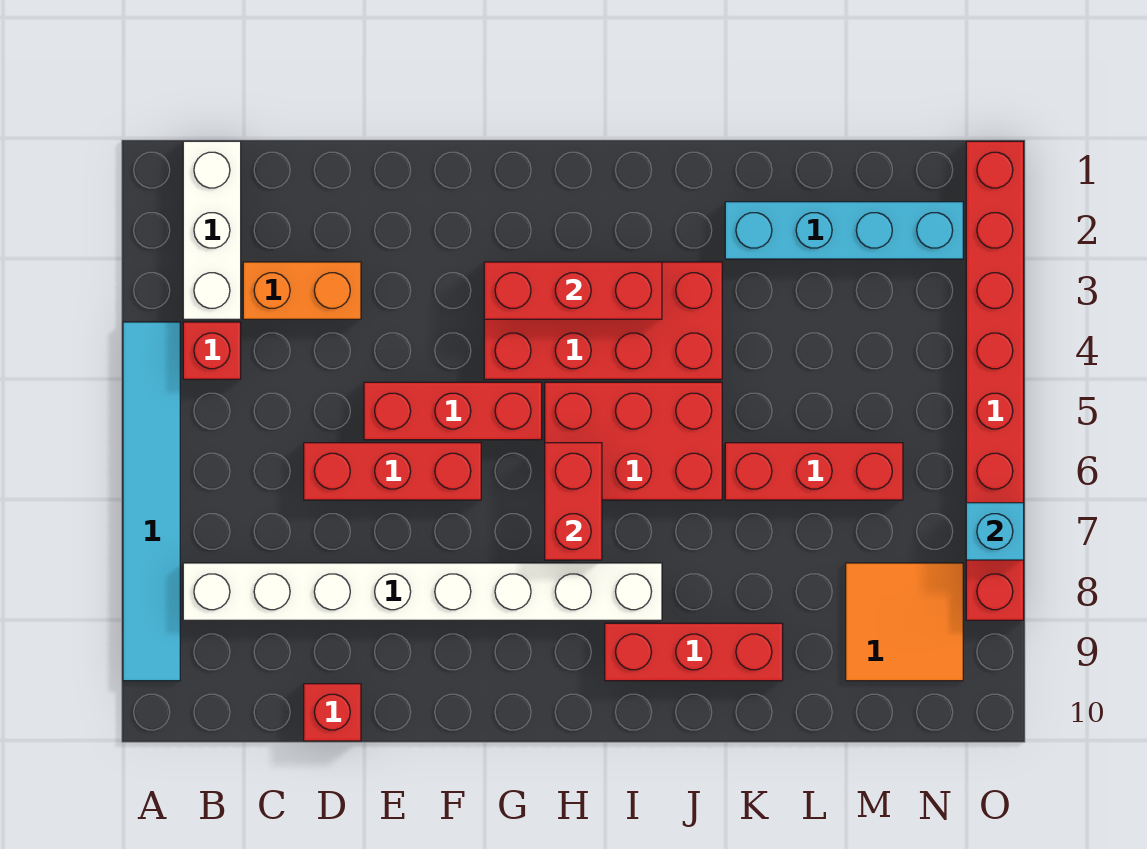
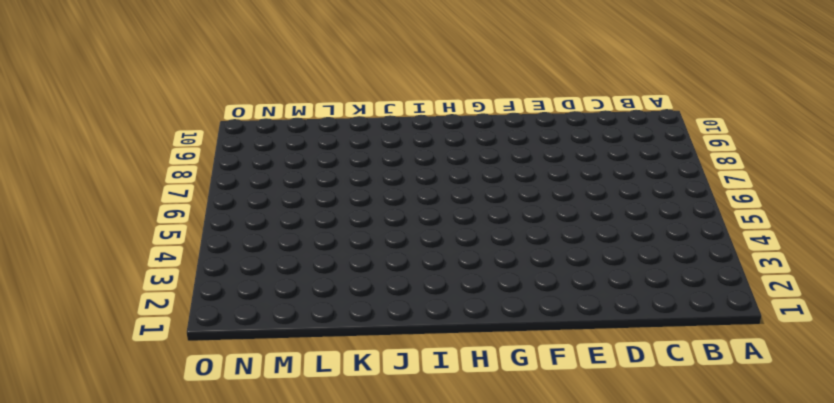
none -> cyan tile A4:A9 level 1
none -> white brick B1:B3 level 1
none -> red brick B4 level 1

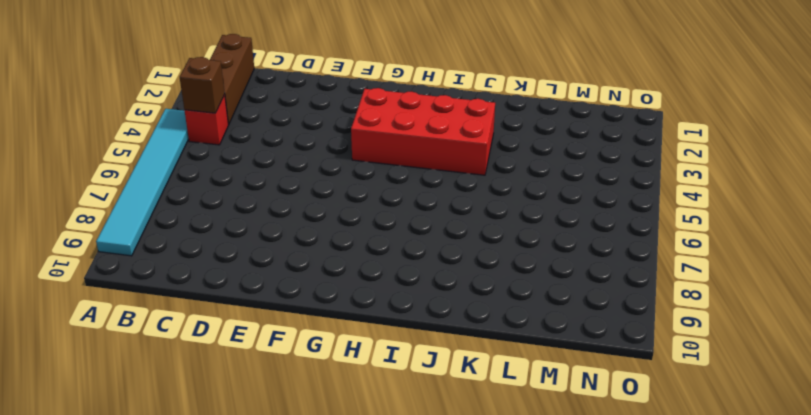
brown brick B1:B3 level 1 -> white brick B1:B3 level 1
brown brick B4 level 2 -> none
none -> white brick B8:I8 level 1
none -> orange brick C3:D3 level 1
none -> red brick D6:F6 level 1

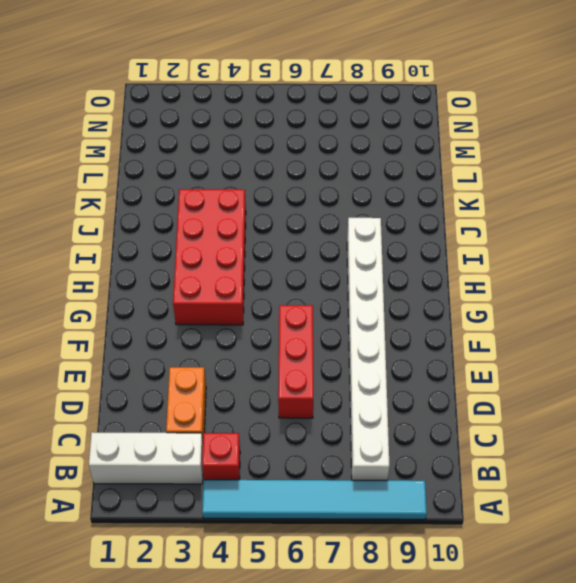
none -> red brick D10 level 1
none -> red brick E5:G5 level 1
none -> red brick H5:J6 level 1

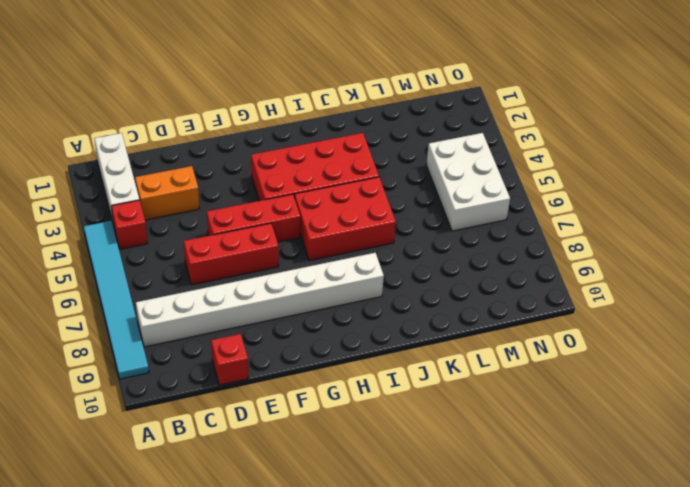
white brick M4:N6 level 1 -> red brick K6:M6 level 1
none -> red brick I9:K9 level 1
none -> cyan brick K2:N2 level 1
none -> orange tile M8:N9 level 1

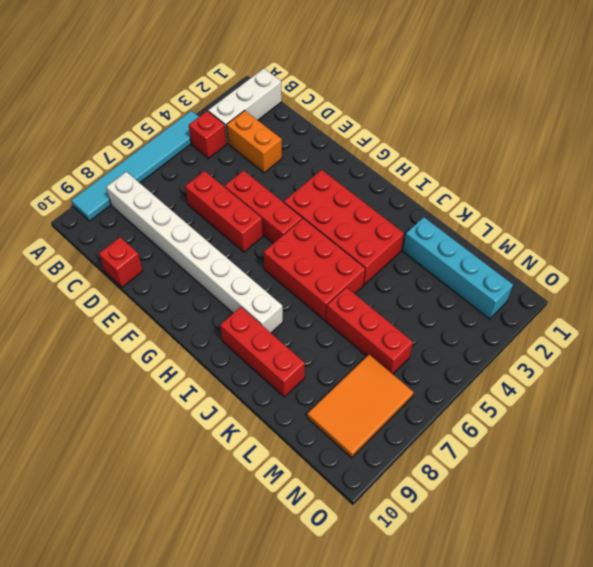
orange tile M7:N9 level 1 -> orange tile M8:N9 level 1
none -> red brick O1:O8 level 1
none -> red brick G3:I3 level 2
none -> red brick H6:H7 level 2

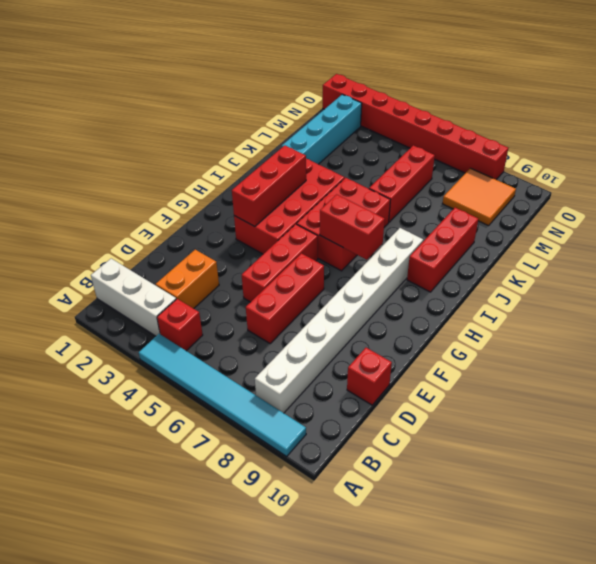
none -> cyan brick O7 level 2

